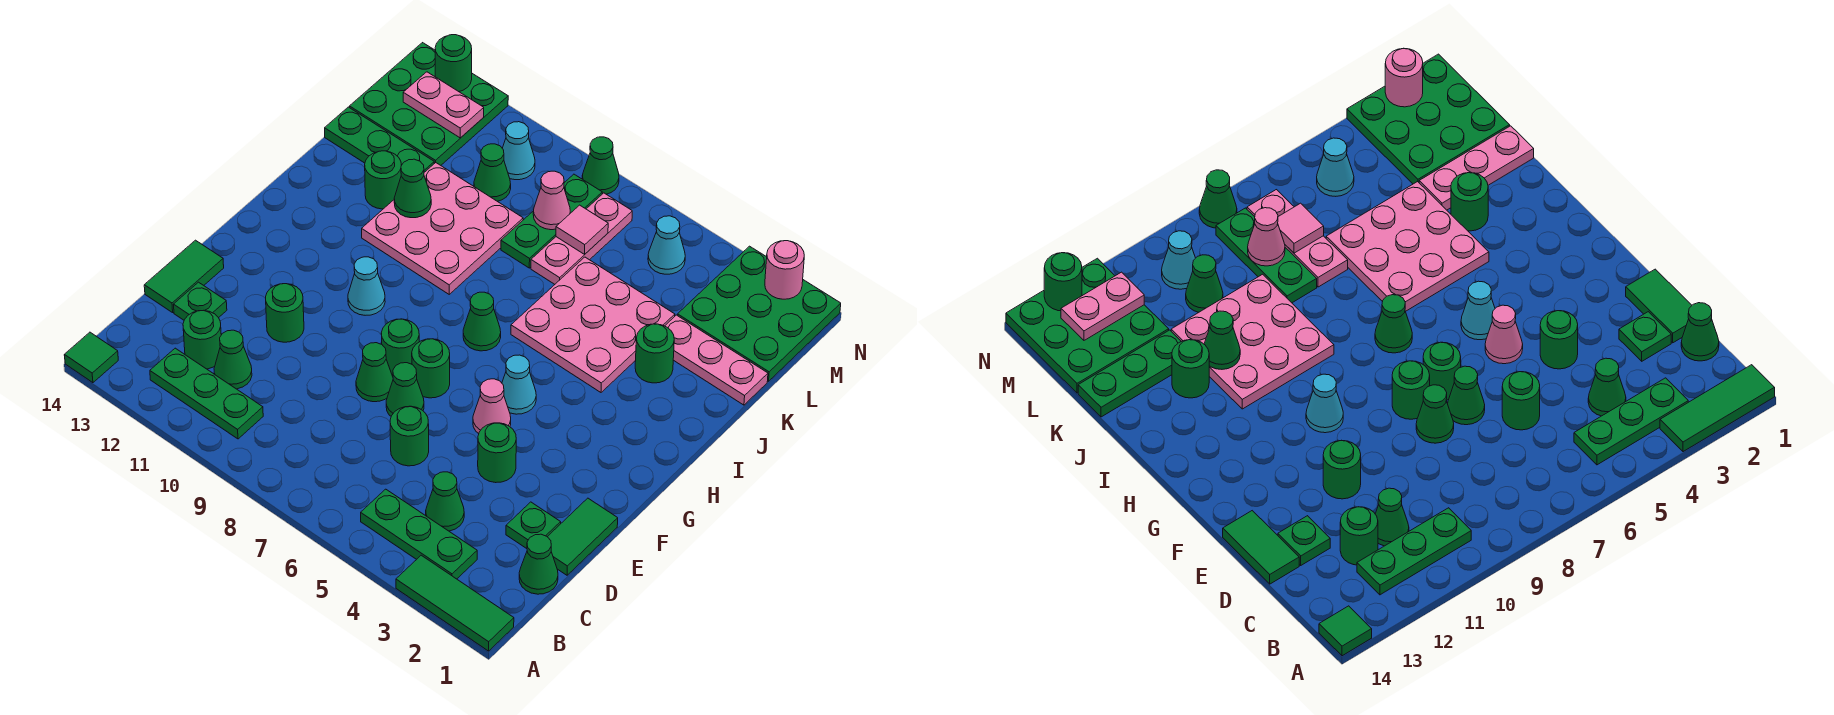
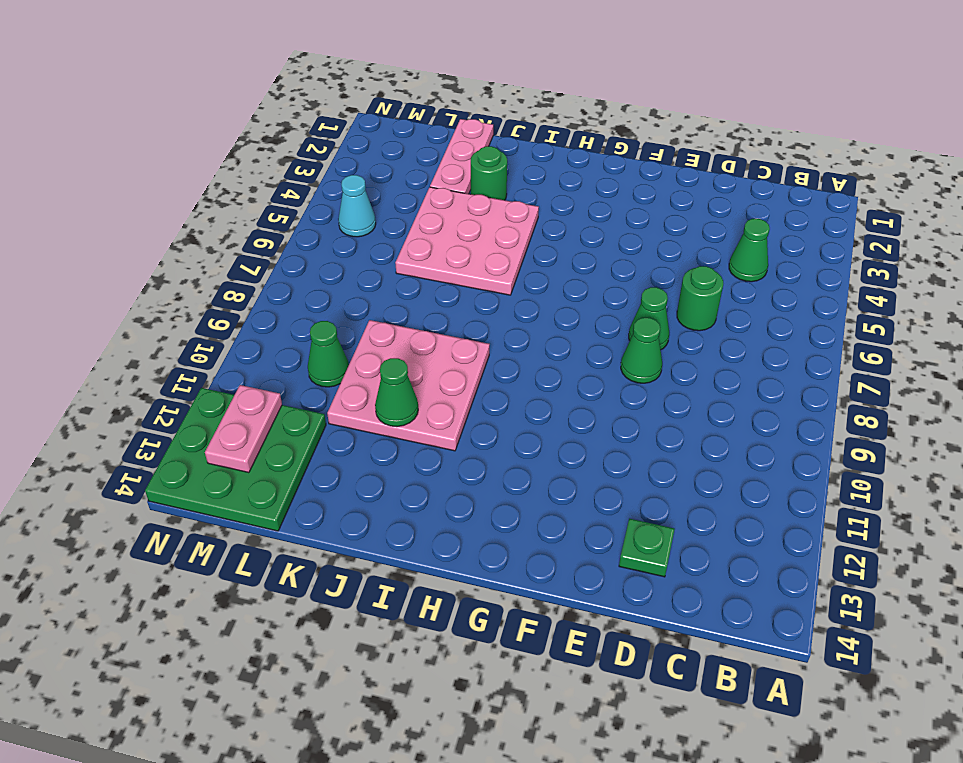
none -> green tile A1:A3 level 1
none -> green tile A14 level 1
none -> green plate B3:B5 level 1
none -> green plate B10:B12 level 1

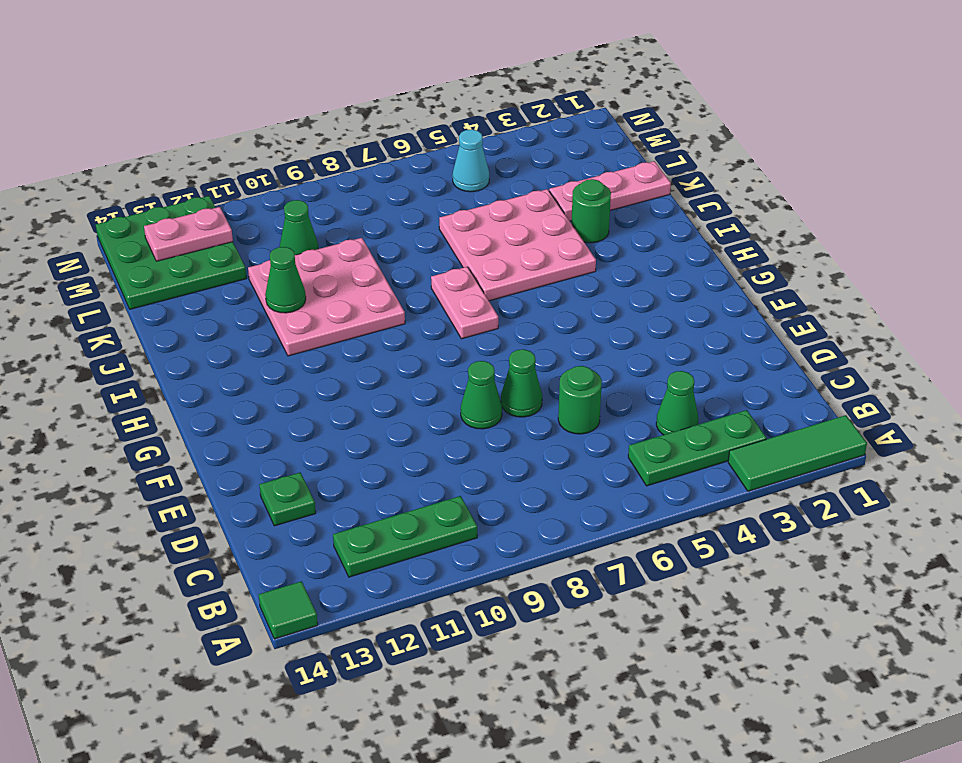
pink plate H7:I7 level 1 -> green cone H7 level 1
none -> green cone C1 level 1
none -> green cone C11 level 1
none -> green round brick C12 level 1
none -> green tile D1:E1 level 1

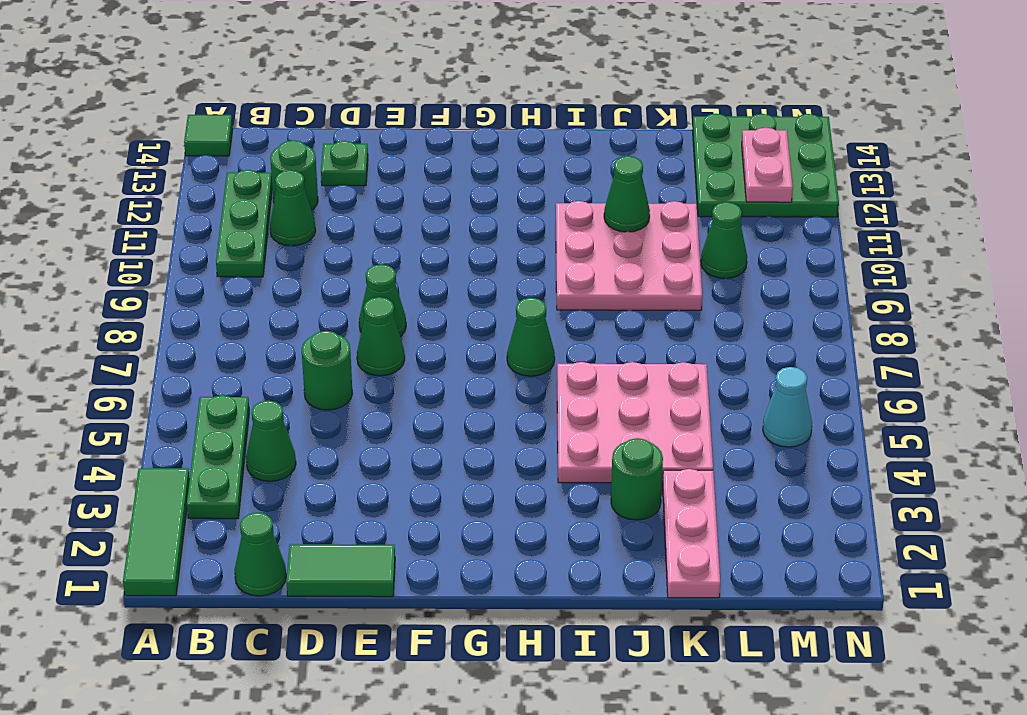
none -> green plate D2 level 1
none -> green tile D14:E14 level 1
none -> green round brick E4 level 1
none -> green round brick E11 level 1

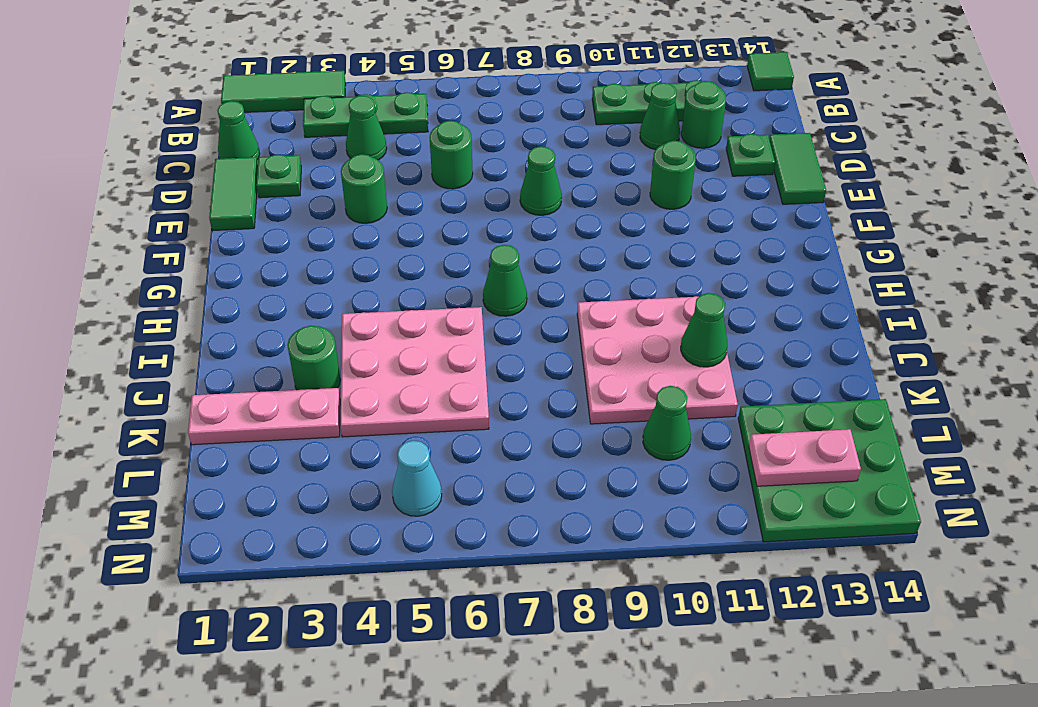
none -> green cone E7 level 1
none -> pink cone F5 level 1
none -> green round brick F7 level 1
none -> green round brick F8 level 1

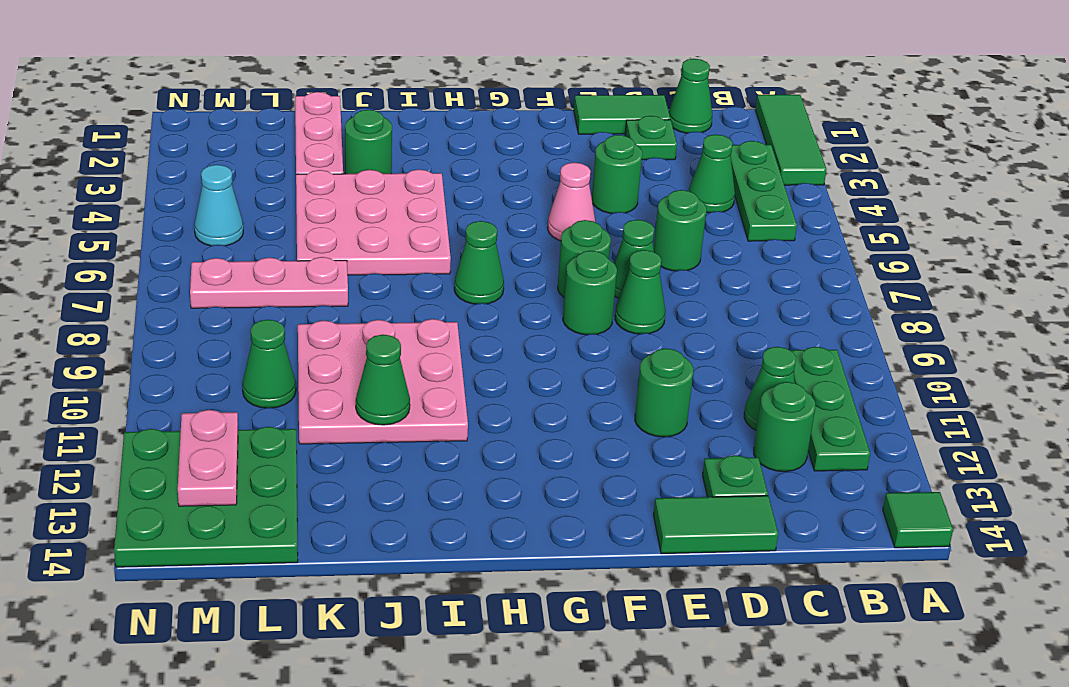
none -> cyan cone G5 level 1
none -> cyan cone G10 level 1
none -> green round brick J12 level 1
none -> green plate K8:M8 level 1

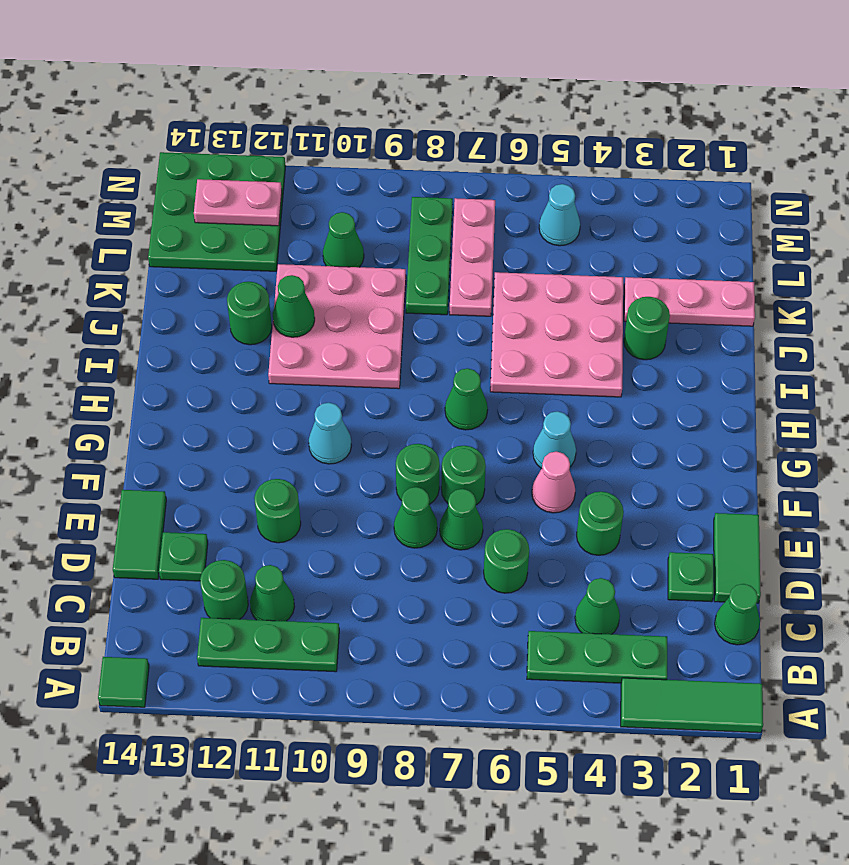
none -> green plate K12:K14 level 1
none -> green plate L1:N3 level 1
none -> cyan cone M10 level 1
none -> green cone N8 level 1

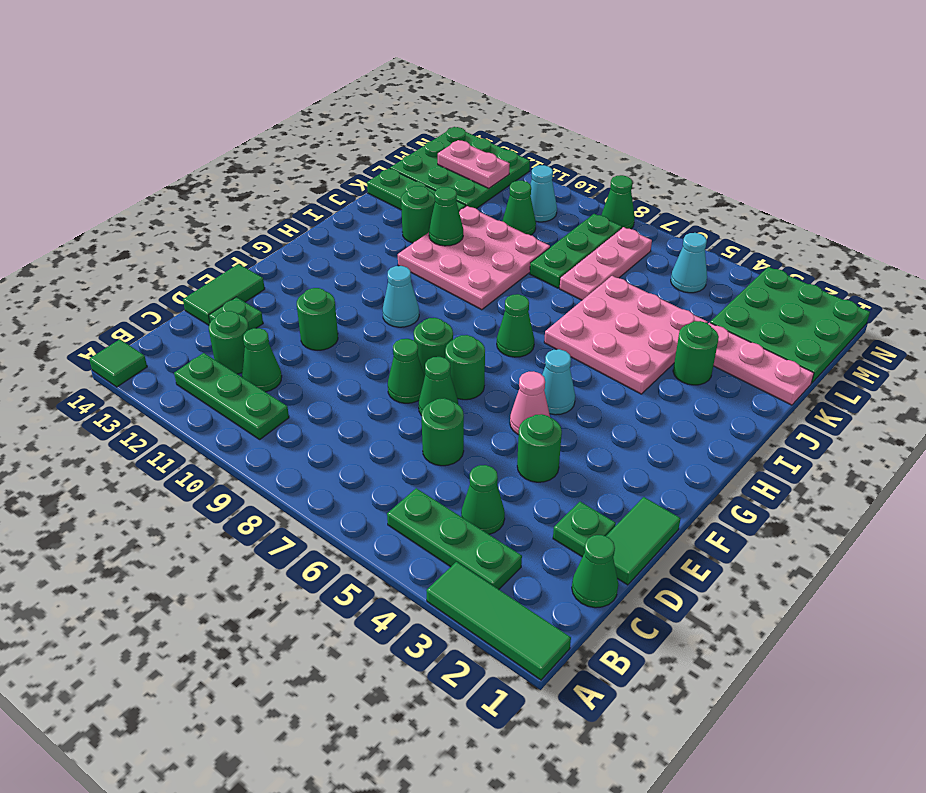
none -> pink tile L7 level 2
none -> pink cone L8 level 2
none -> pink round brick N2 level 2
none -> green round brick N13 level 2

